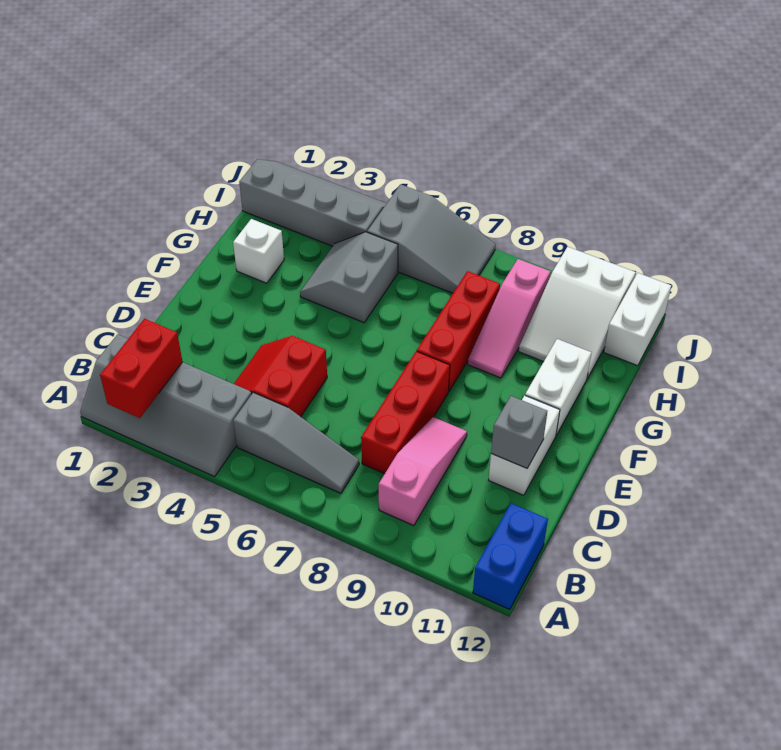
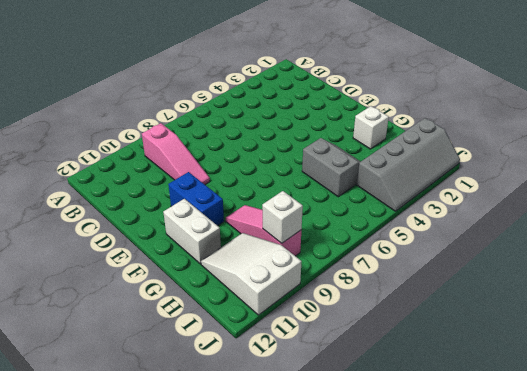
blue brick E10:F10 level 1 -> blue brick A12:B12 level 1
white brick I9 level 2 -> none
none -> grey slope A1:B4 level 1 top B
none -> grey slope B5:B7 level 1 top 5
none -> red slope C4:D5 level 1 top 5

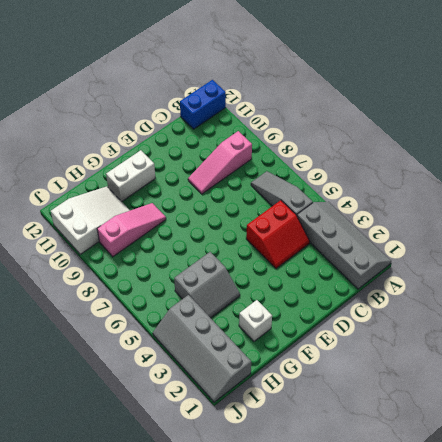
none -> red brick C8:E8 level 1
none -> white brick D11:E11 level 1
none -> red brick F8:H8 level 1

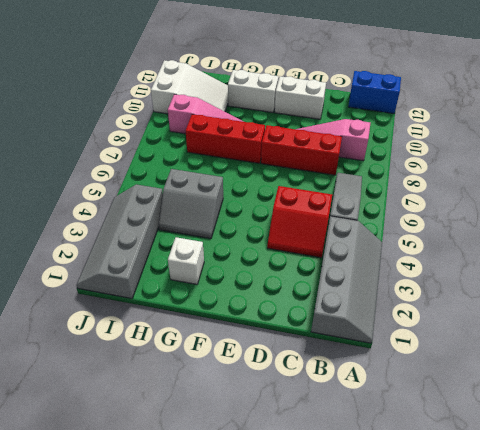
none -> grey slope I5:J7 level 1 top 5
none -> white brick I12:J12 level 1
none -> red brick A2:B2 level 2

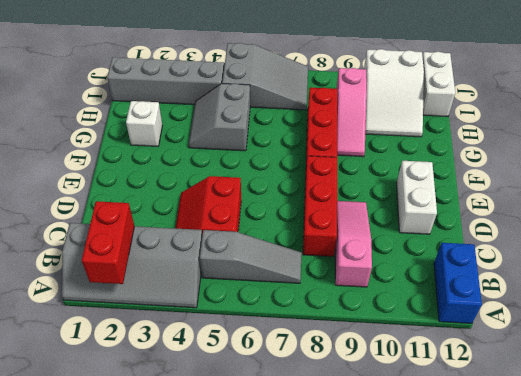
none -> white brick F11:G11 level 1
none -> grey brick D11 level 2

